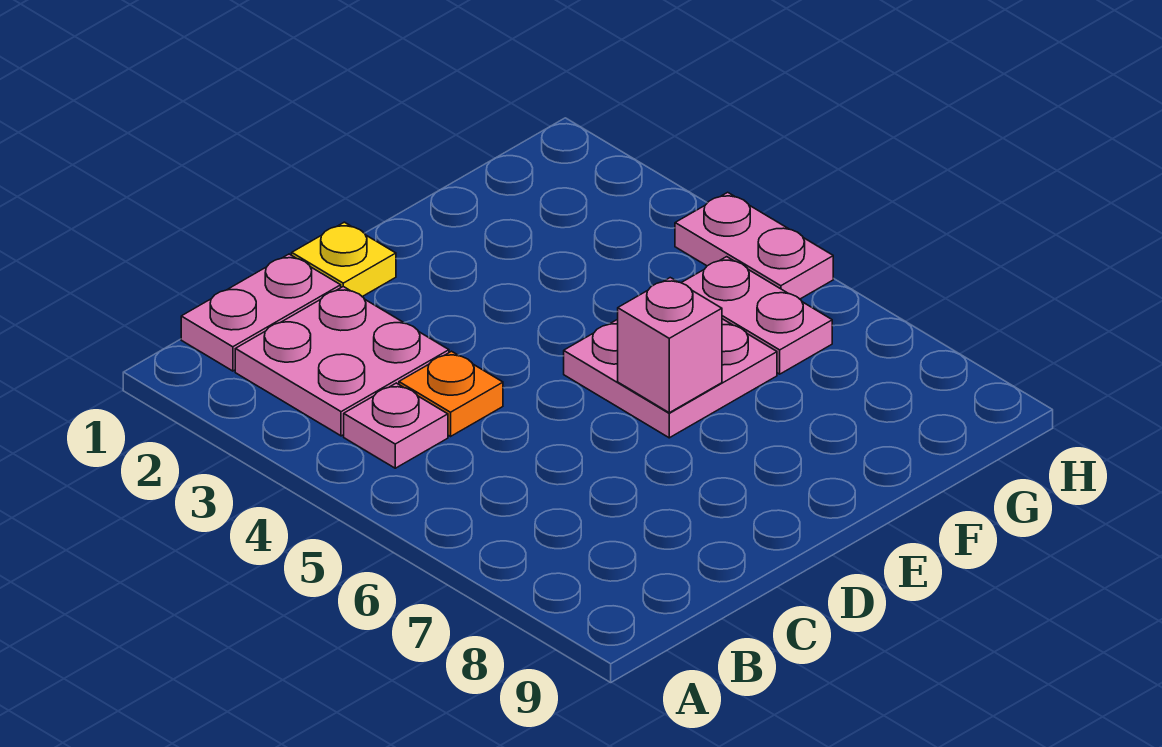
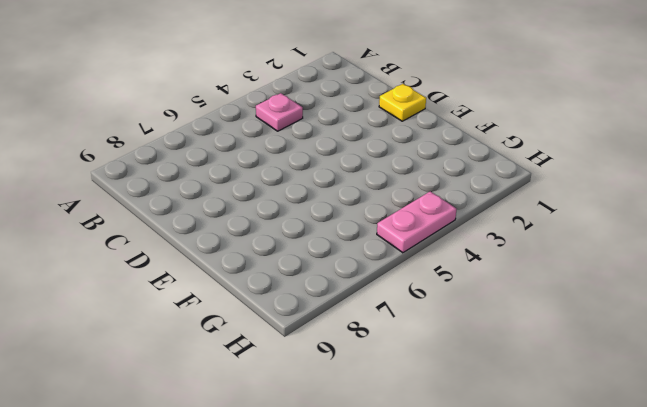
none -> pink plate B1:C1 level 1
none -> pink plate B2:C3 level 1

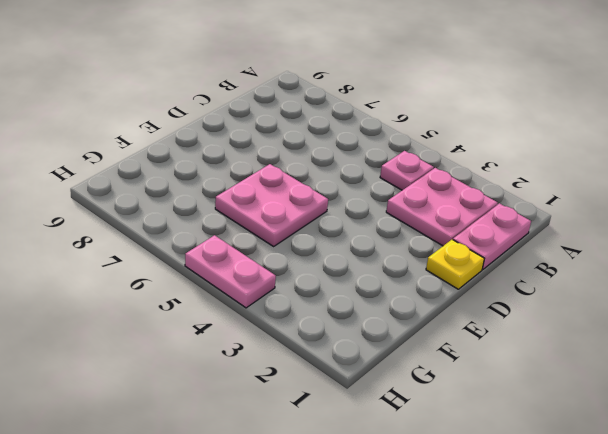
none -> orange plate C4 level 1
none -> pink plate G5:G6 level 1

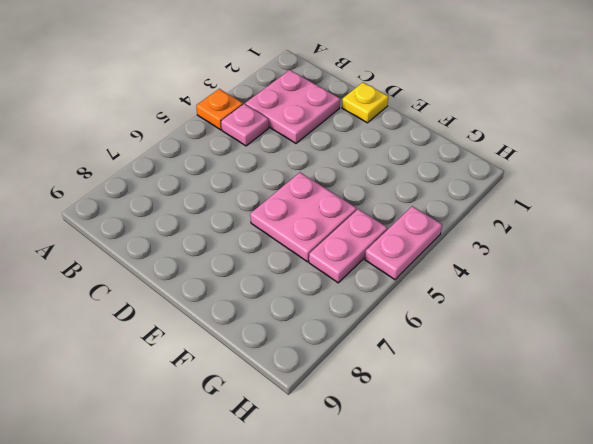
orange plate A4 level 1 -> orange plate C4 level 1
none -> pink plate B1:C1 level 1
none -> pink brick E6 level 2

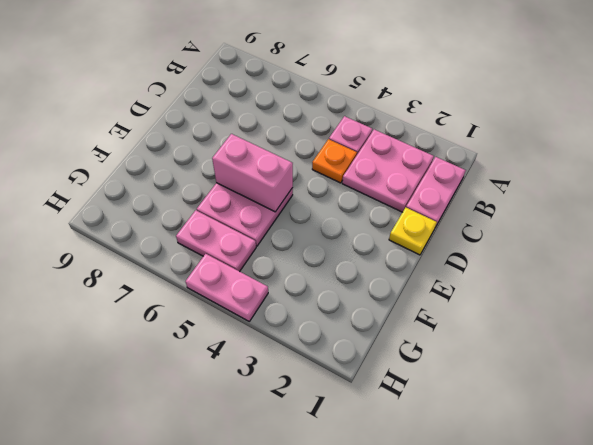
pink brick E5:E6 level 2 -> pink brick E6 level 2

